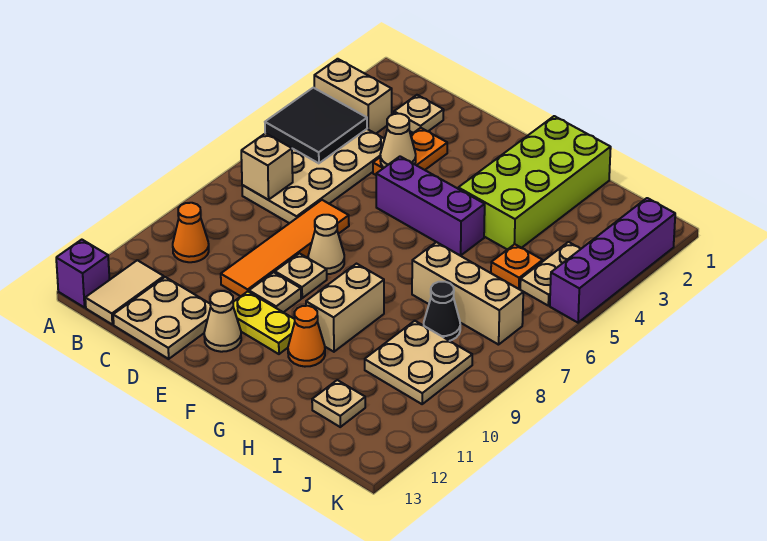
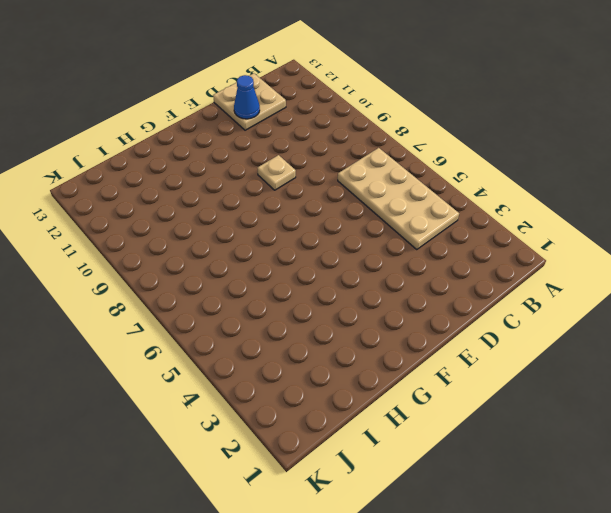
blue cone D12 level 2 -> none
none -> tan brick A3:B3 level 1
none -> purple brick A13 level 1
none -> orange cone B10 level 1

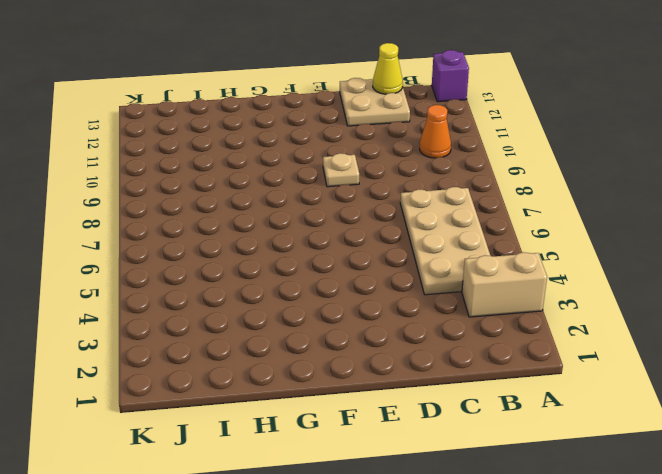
yellow cone C13 level 2 -> none
none -> tan tile B12:B13 level 1
none -> tan plate C2 level 1
none -> orange plate D3:D4 level 1

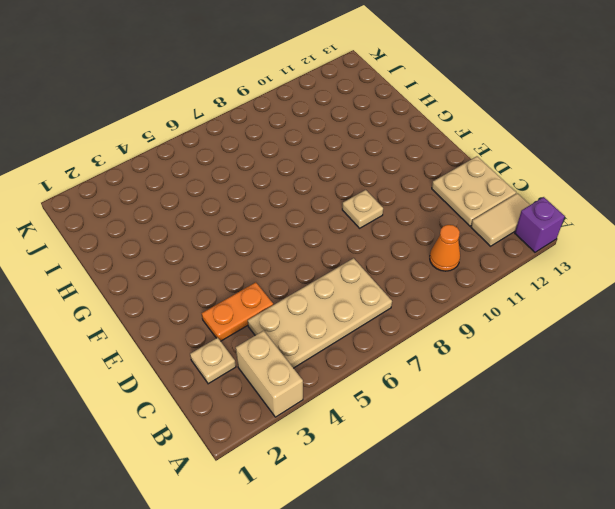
none -> orange tile D7:D10 level 1
none -> purple brick E5:G5 level 1
none -> tan cone E8 level 1

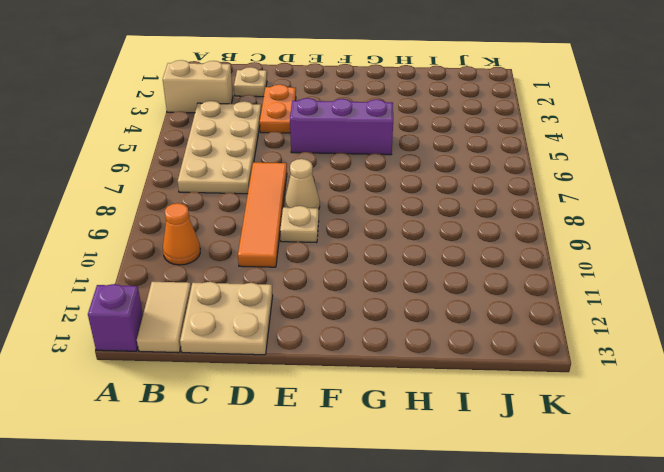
none -> tan plate E10 level 1
none -> yellow plate E11:F11 level 1
none -> tan cone E12 level 1

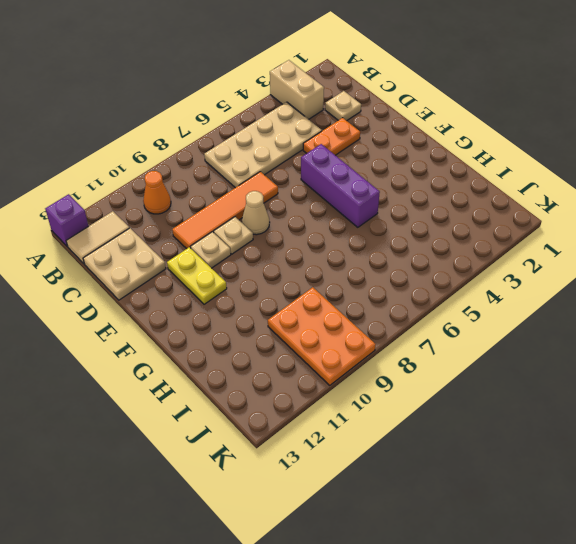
orange plate I9:K10 level 1 -> tan plate I9:J10 level 1
none -> tan cone E12 level 1
none -> lime brick G1:H4 level 1
none -> tan brick G9:G10 level 1

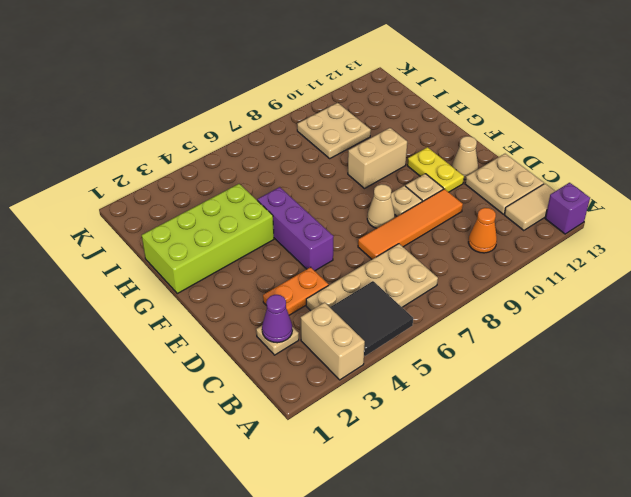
purple cone C2 level 2 -> none
none -> orange cone G11 level 1
none -> tan brick H7:J7 level 1
none -> orange plate I5 level 1

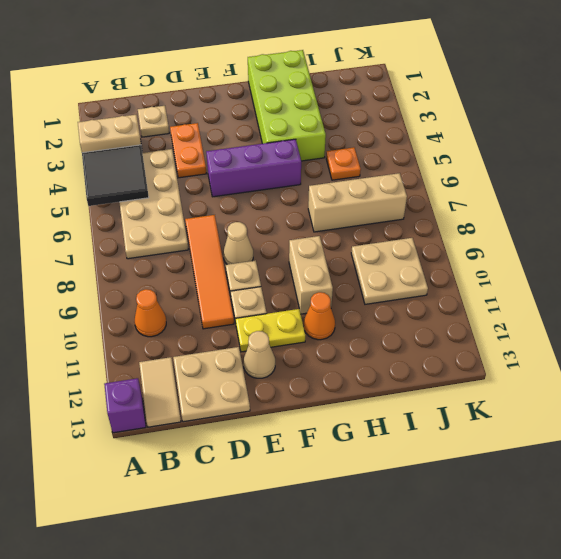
none -> black cone I8 level 1
none -> tan plate I12 level 1
none -> tan plate J4:J5 level 1

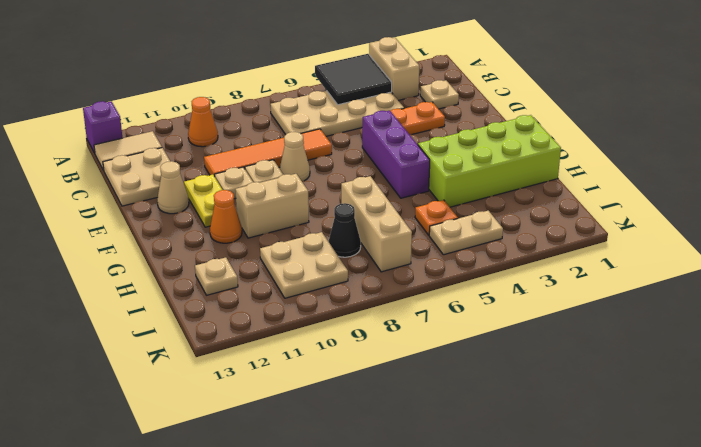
none -> purple brick K2:K5 level 1
none -> tan brick B7 level 2
none -> tan cone D4 level 2

